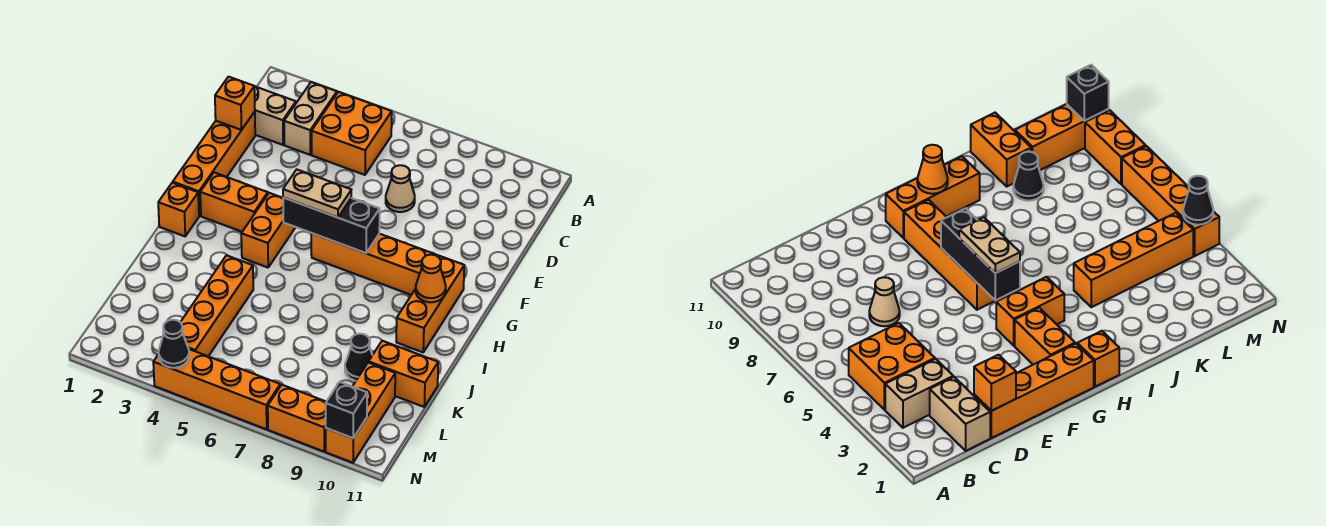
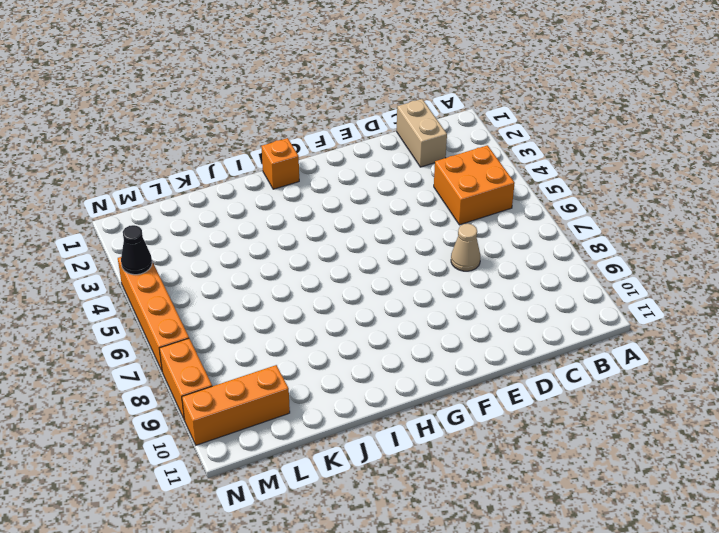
none -> tan brick B3:C3 level 1
none -> orange brick D1:G1 level 1
none -> orange brick G2:G3 level 1

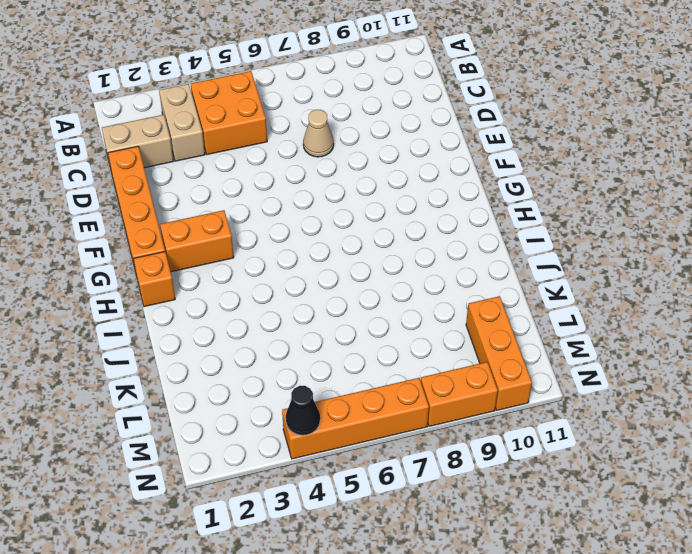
none -> orange brick G4:H4 level 1
none -> orange brick G6:G9 level 1
none -> orange brick G10:I10 level 1

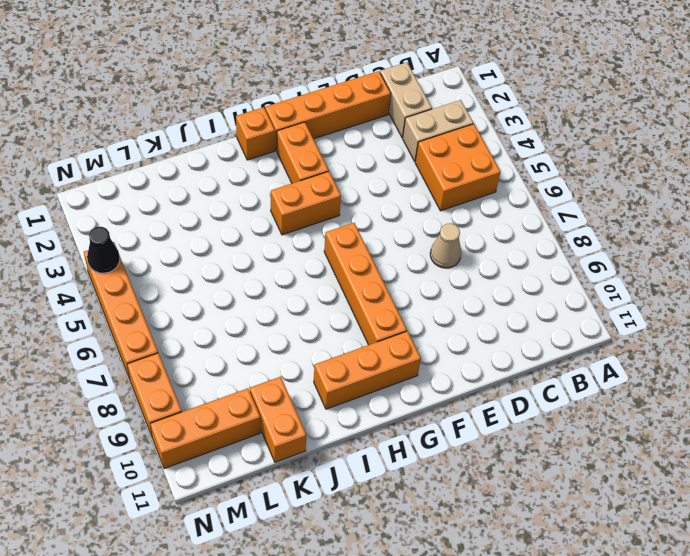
none -> orange brick J4:M4 level 1
none -> black cone K9 level 1
none -> orange brick D1 level 2

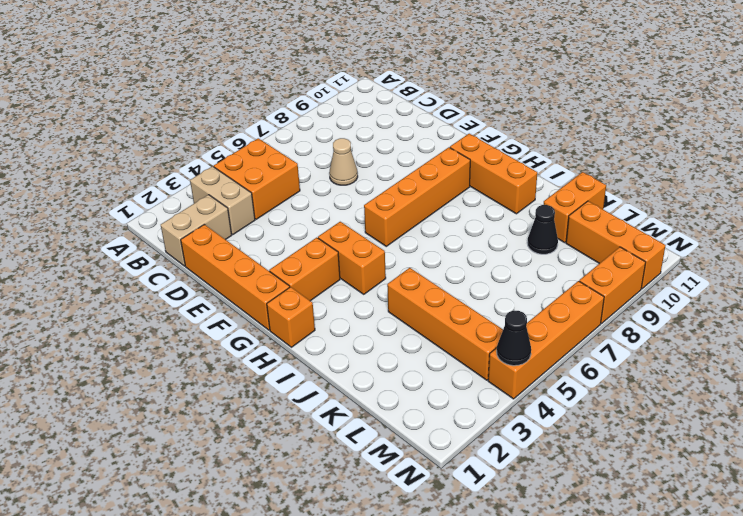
none -> orange brick D1 level 2
none -> black brick G5:G7 level 2
none -> orange cone H10 level 2

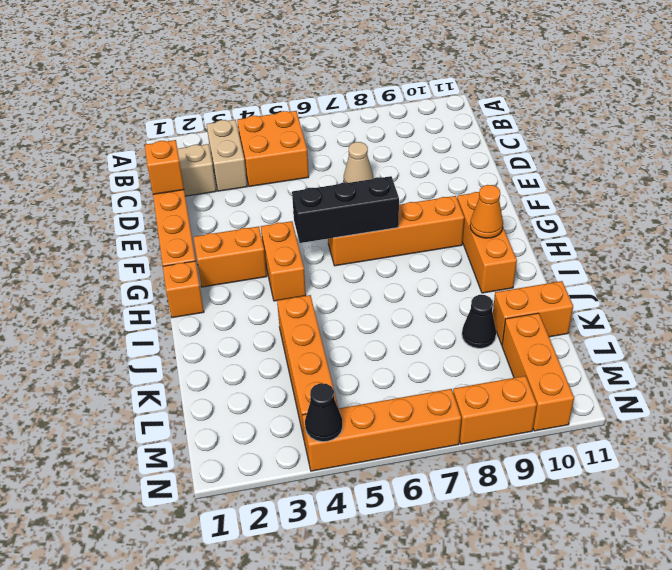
none -> black brick N10 level 2
none -> tan plate G5:G6 level 3

